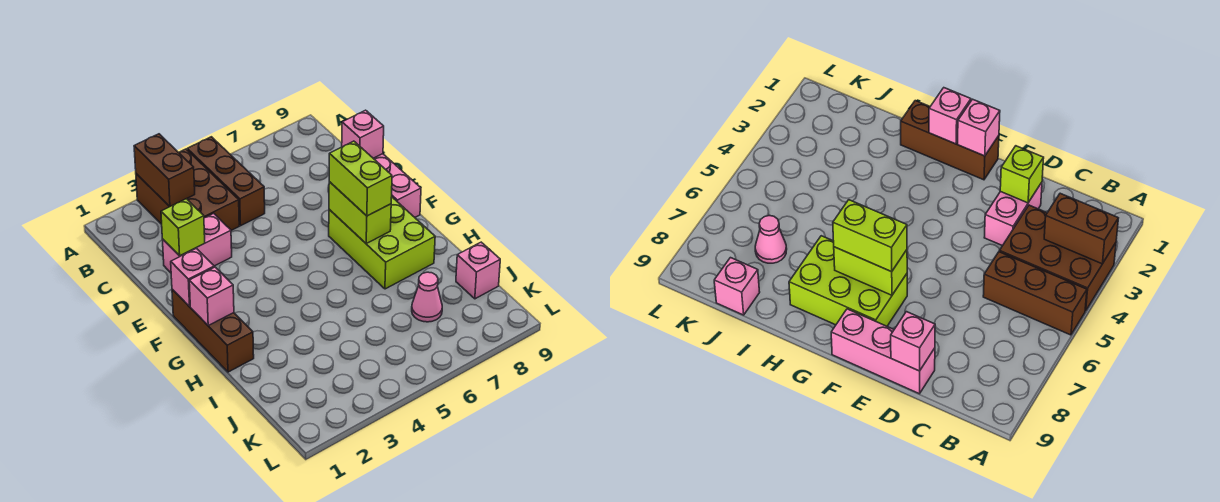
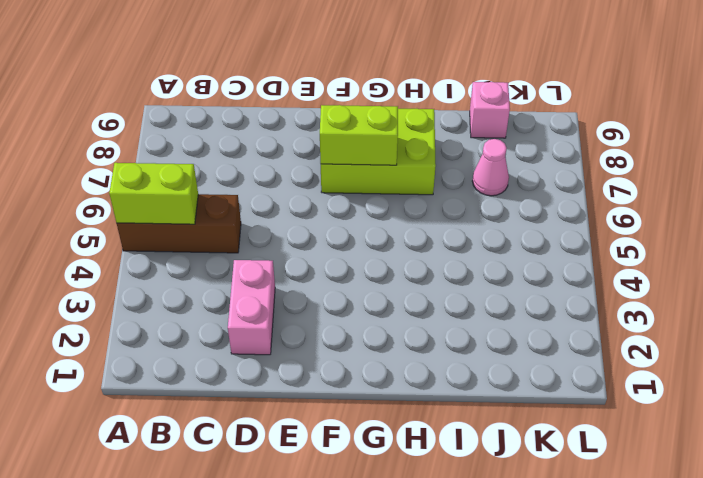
lime brick A5:B5 level 2 -> lime brick F7:G7 level 3
none -> brown brick A3:C4 level 1
none -> pink brick D9:F9 level 1
none -> brown brick F1:H1 level 1

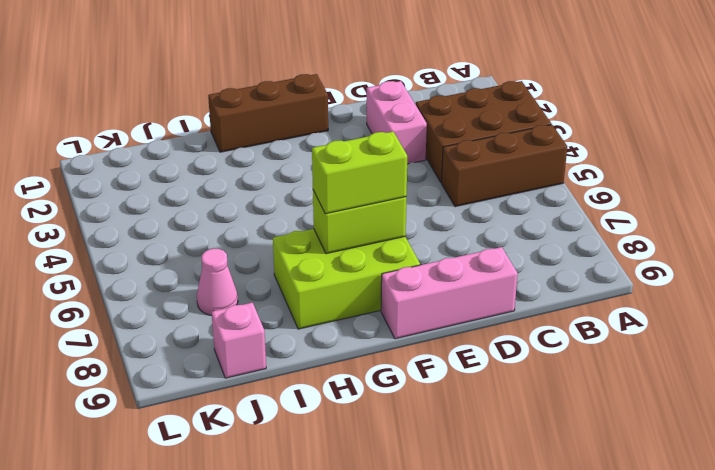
none -> brown brick A3:B3 level 2
none -> lime brick D2 level 2
none -> pink brick D9 level 2

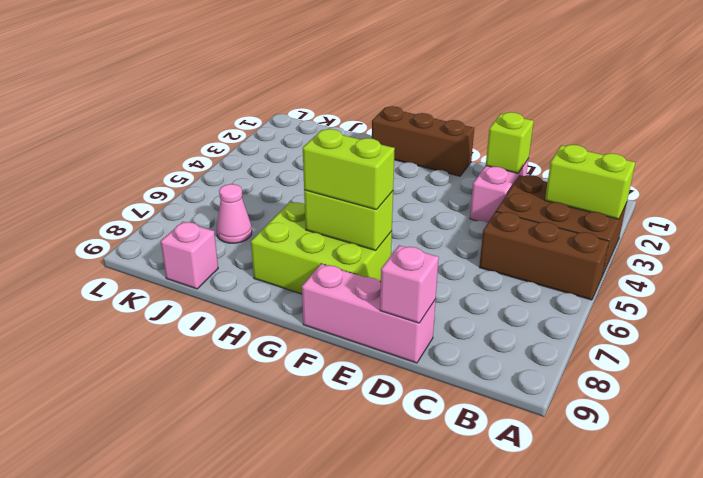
lime brick A3:B3 level 2 -> brown brick A3:B3 level 2
none -> pink brick F1 level 2
none -> pink brick G1 level 2

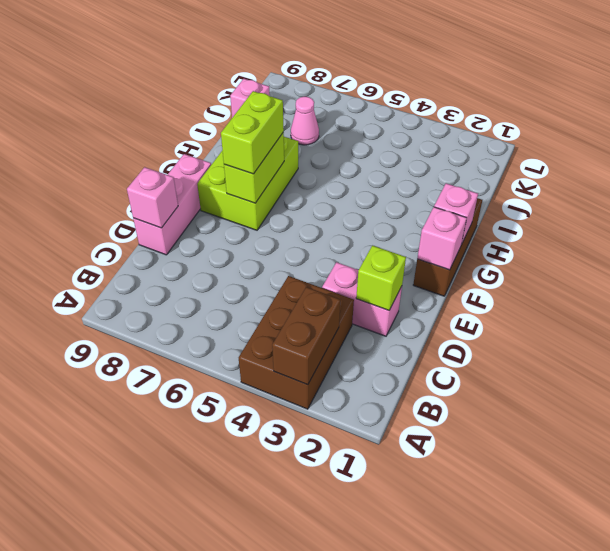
none -> brown brick A5:C5 level 1

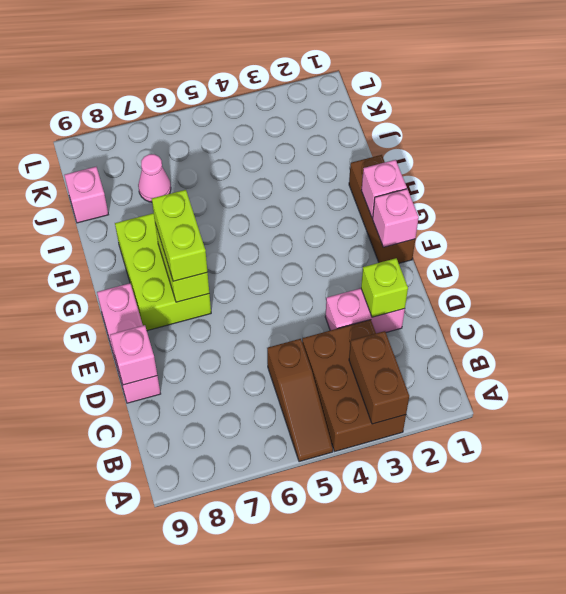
brown slope A5:C5 level 1 top C -> brown brick A5:C5 level 1

